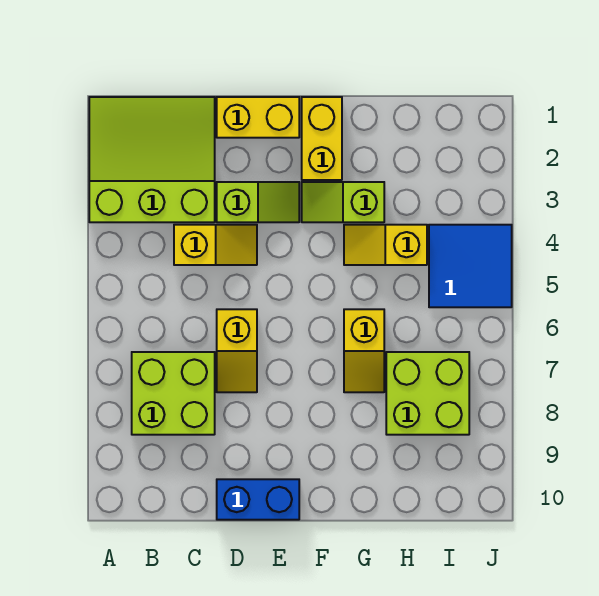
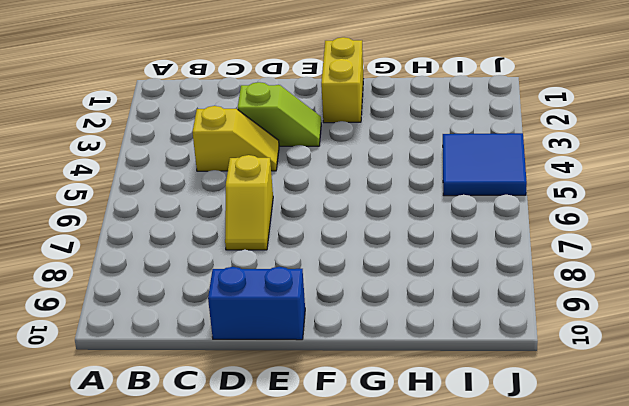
none -> lime slope A1:C3 level 1 top 3
none -> lime brick B7:C8 level 1
none -> yellow brick D1:E1 level 1

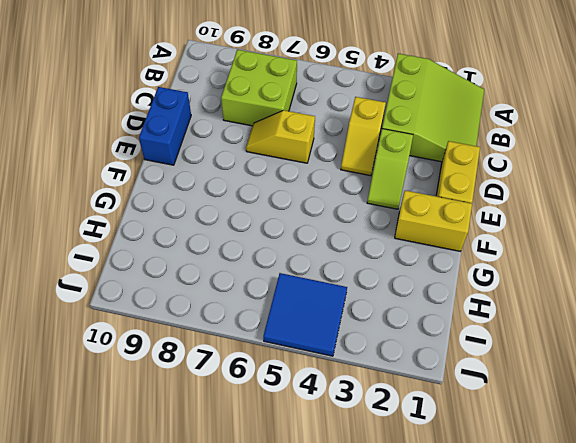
none -> lime slope F3:G3 level 1 top G
none -> yellow slope G4:H4 level 1 top H
none -> yellow slope G6:G7 level 1 top 6

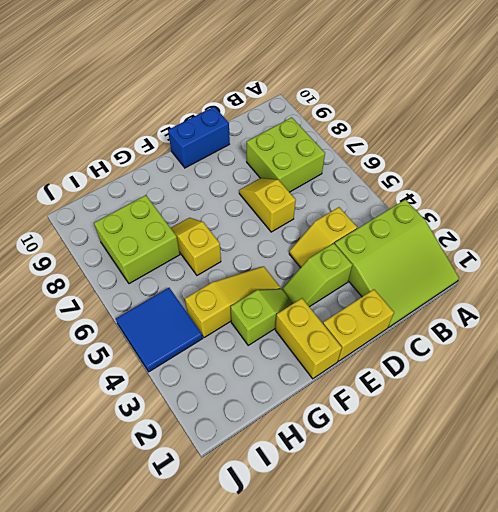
yellow slope F4:H4 level 1 top H -> yellow slope G4:H4 level 1 top H

